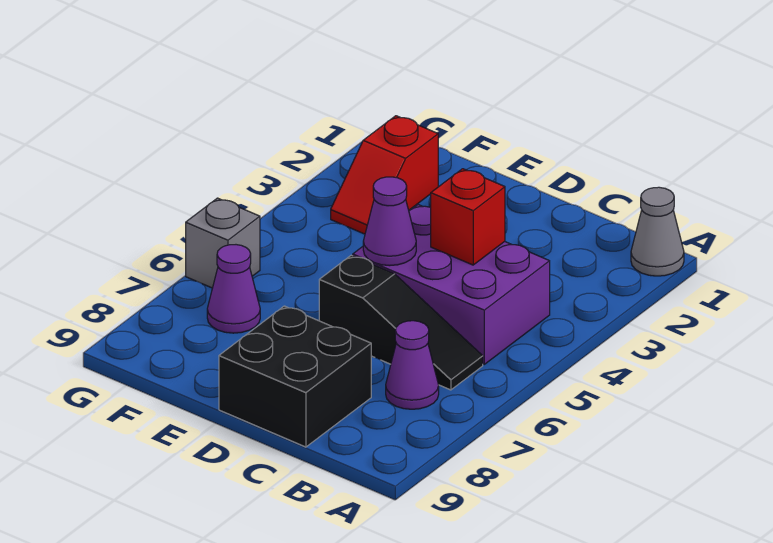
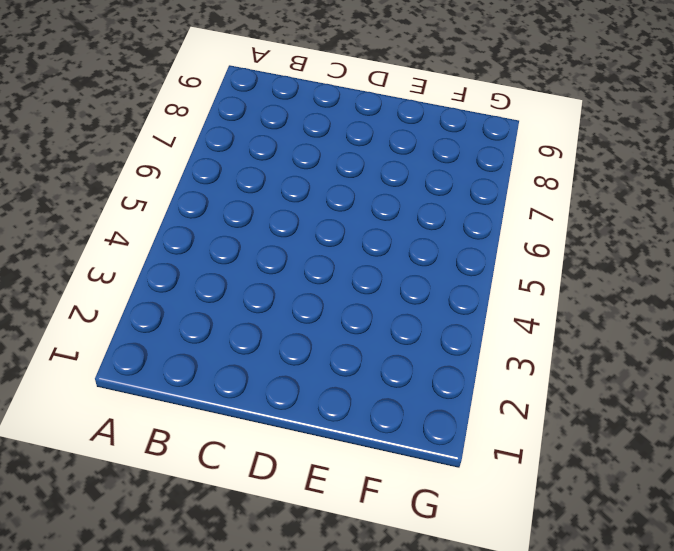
none -> grey cone A1 level 1
none -> purple brick B4:D5 level 1

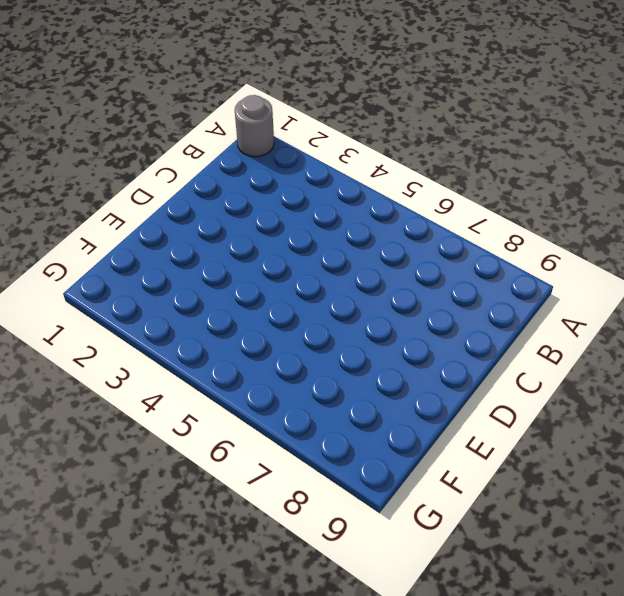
grey round brick A1 level 1 -> grey cone A1 level 1
none -> purple brick B4:D5 level 1
none -> black slope B6:D6 level 1 top D

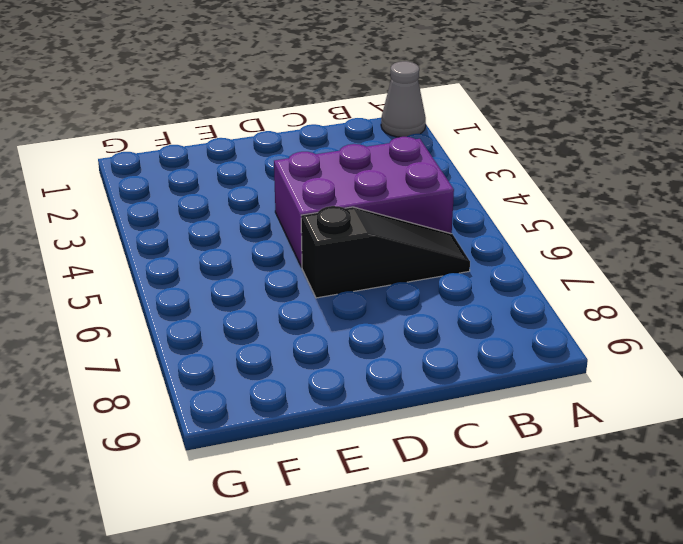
none -> purple cone B7 level 1
none -> black brick C8:D9 level 1

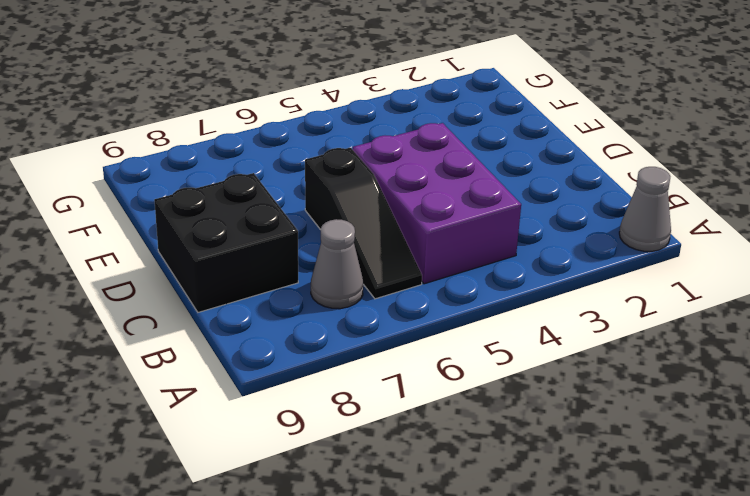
grey cone B7 level 1 -> purple cone B7 level 1
none -> red slope F2:F3 level 1 top 2
none -> purple cone F7 level 1

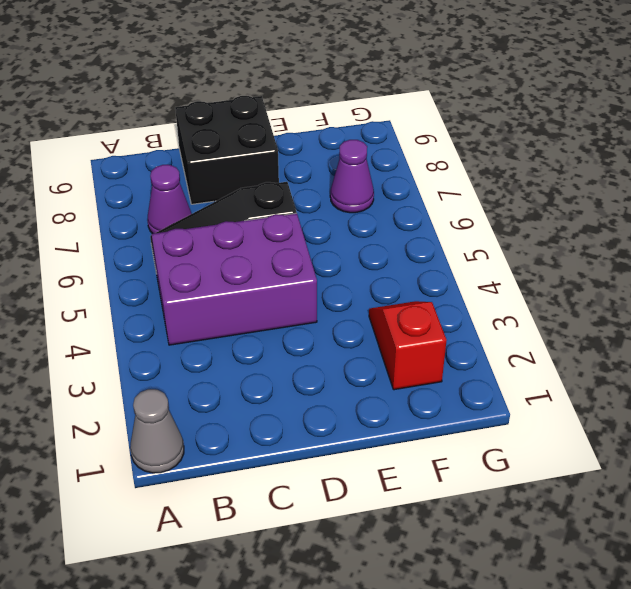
none -> grey brick G6 level 1
none -> red brick C4 level 2

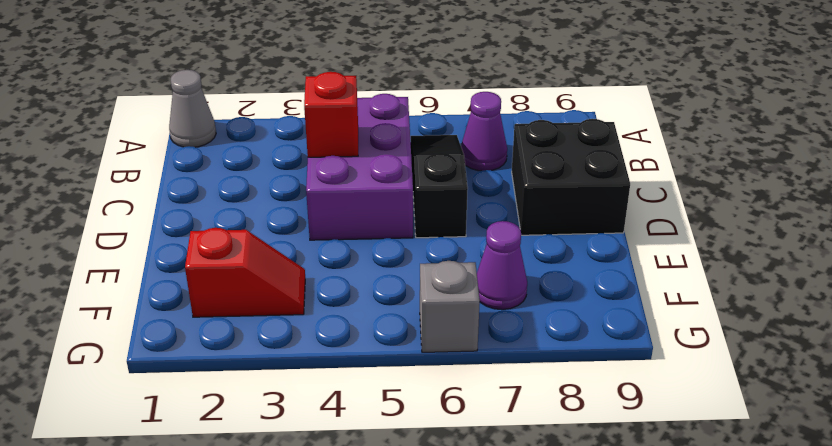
none -> purple cone D5 level 2

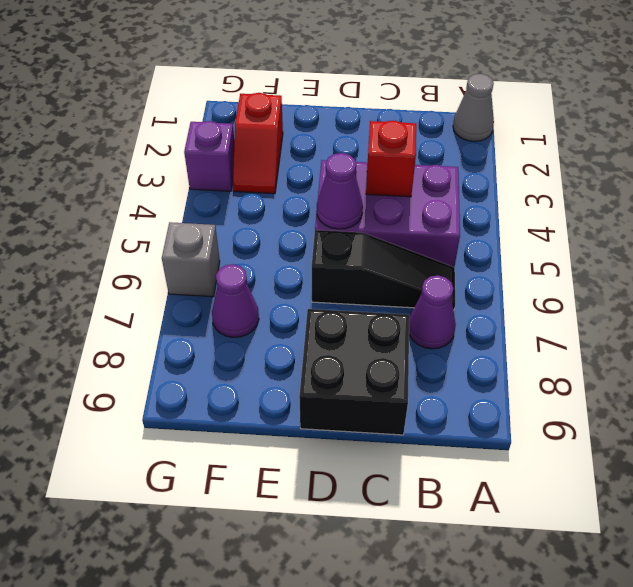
purple brick G3 level 1 -> none

